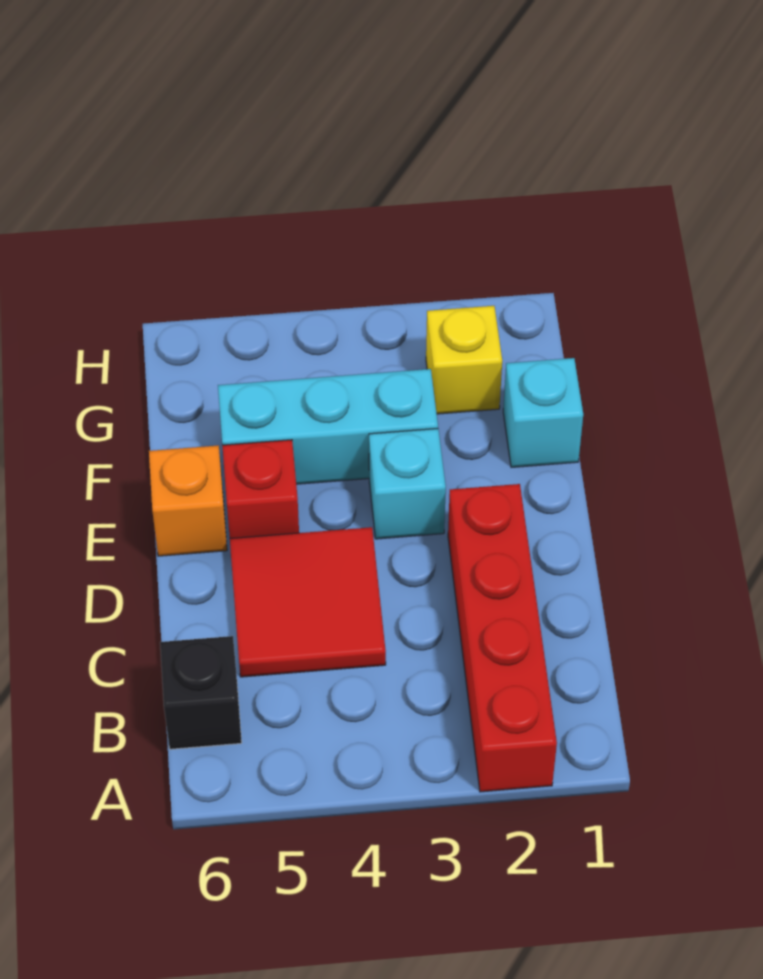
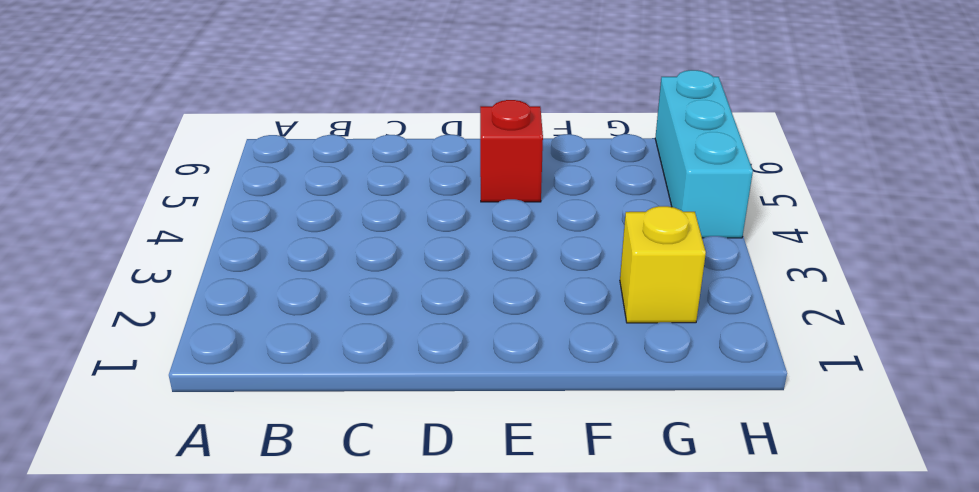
cyan brick H4:H6 level 1 -> cyan brick F3:F5 level 1
none -> red brick A2:D2 level 1
none -> black brick B6 level 1

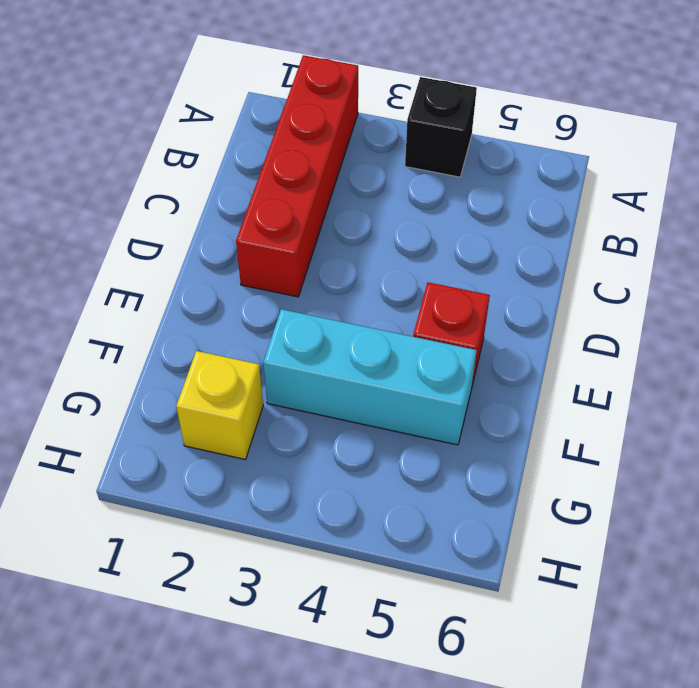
black brick A4 level 1 -> black brick B6 level 1
none -> red tile C4:D5 level 1
none -> cyan brick E3 level 1

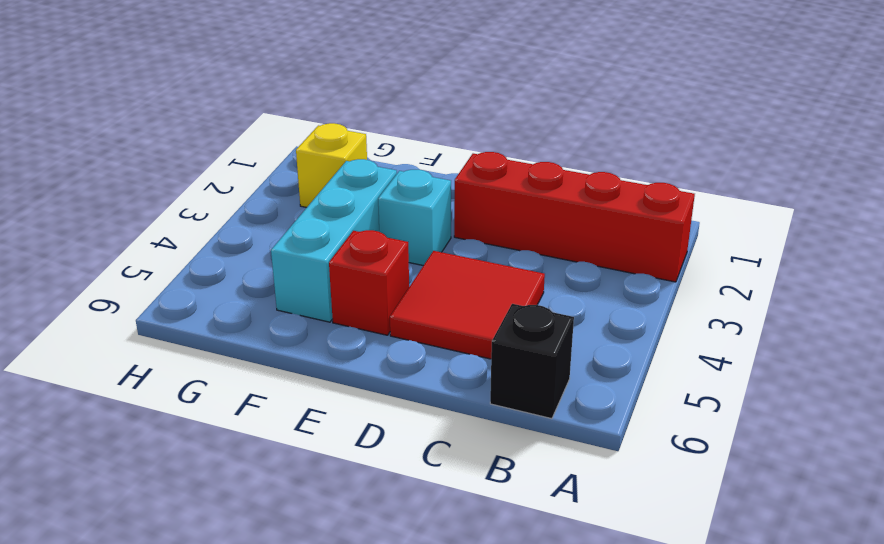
none -> orange brick E6 level 1
none -> cyan brick F1 level 1

